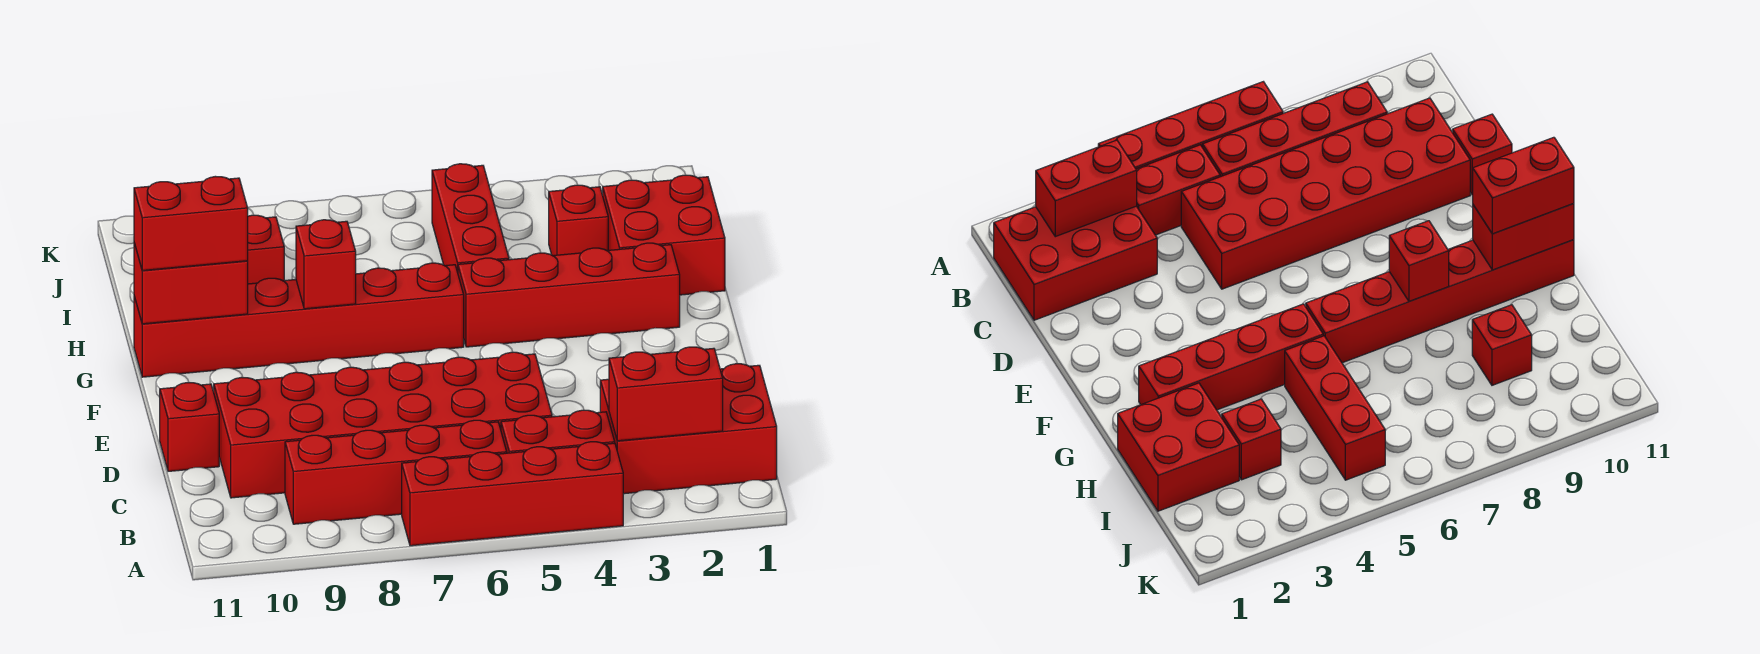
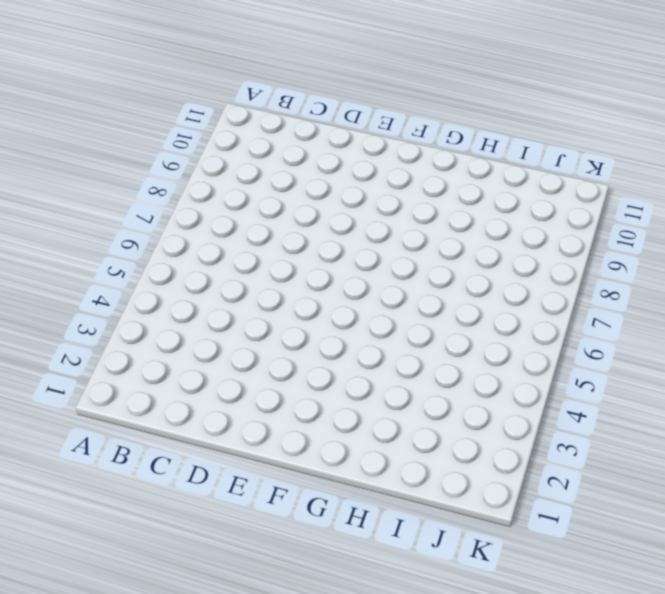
none -> red brick A4:A7 level 1
none -> red brick B1:C3 level 1
none -> red brick B4:B5 level 1

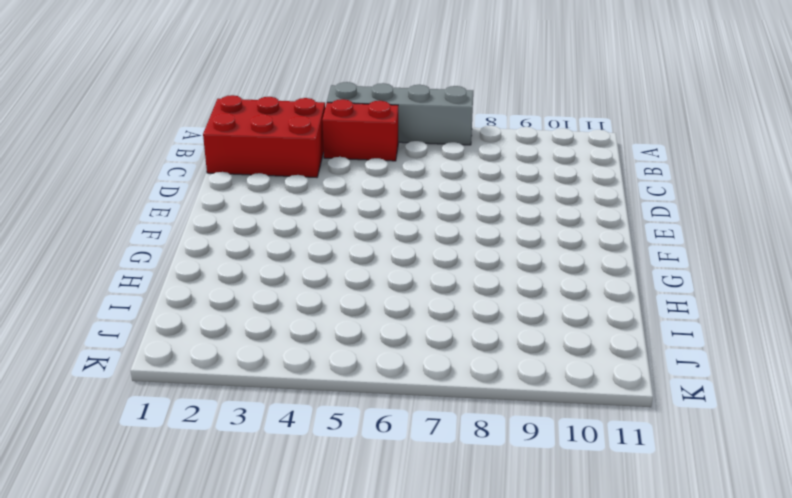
grey brick A4:A7 level 1 -> red brick A4:A7 level 1
none -> red brick B6:B9 level 1
none -> red brick C5:D10 level 1
none -> red brick D11 level 1

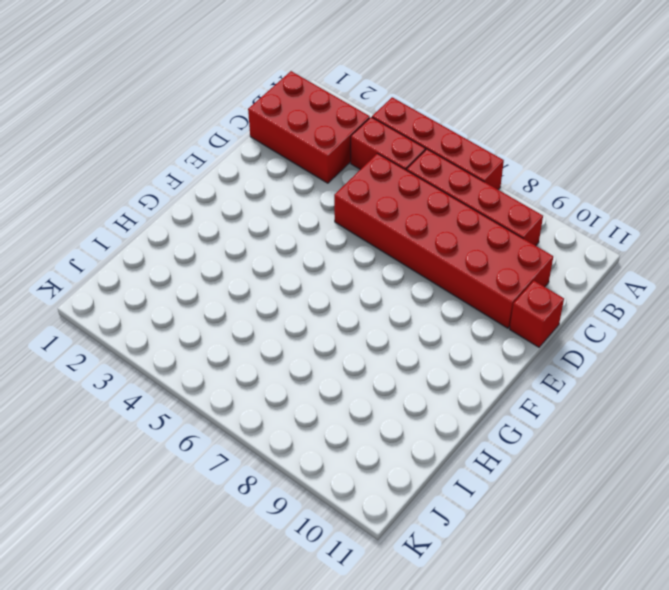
none -> red brick G2:G5 level 1
none -> red brick G6:G11 level 1
none -> red brick H1:I2 level 1

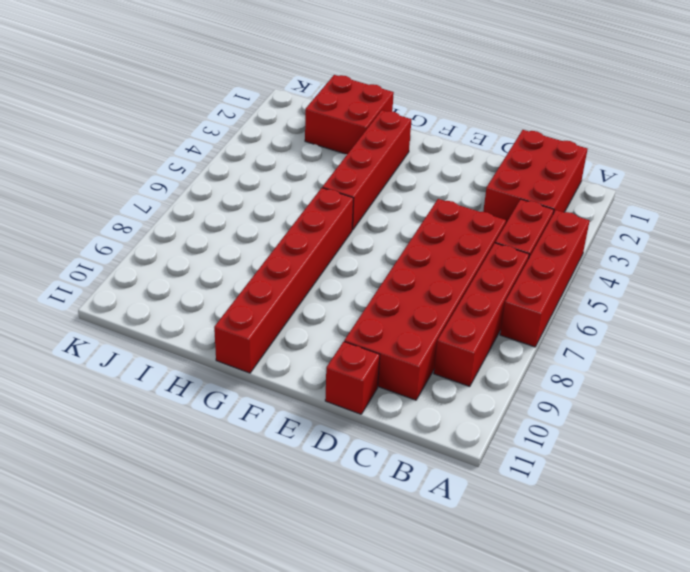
none -> red brick H5:J5 level 1
none -> red brick I3 level 1
none -> red brick I9 level 1

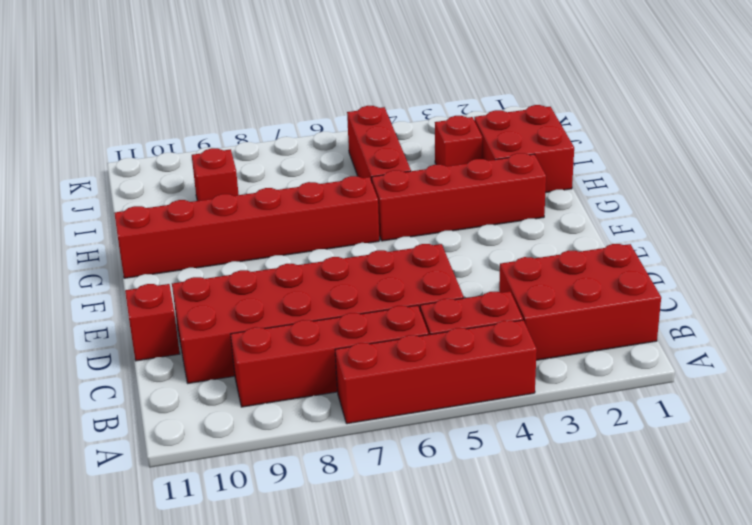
none -> red brick B2:B3 level 2
none -> red brick G8 level 2
none -> red brick G10:G11 level 2

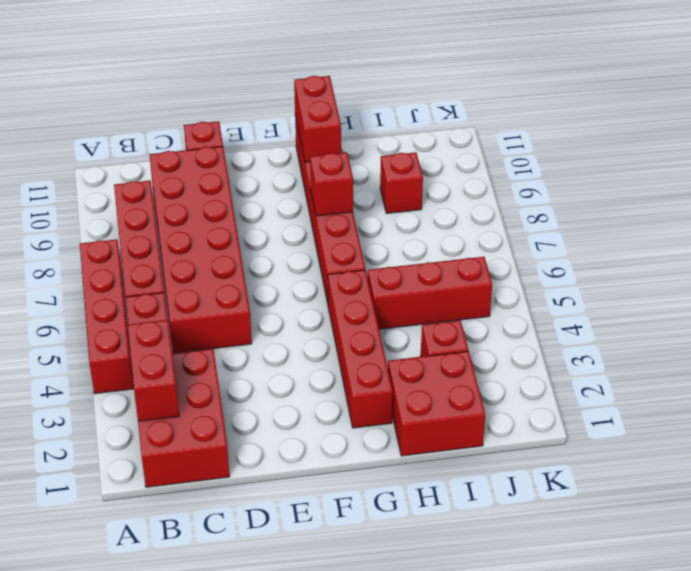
none -> red brick G10:G11 level 3

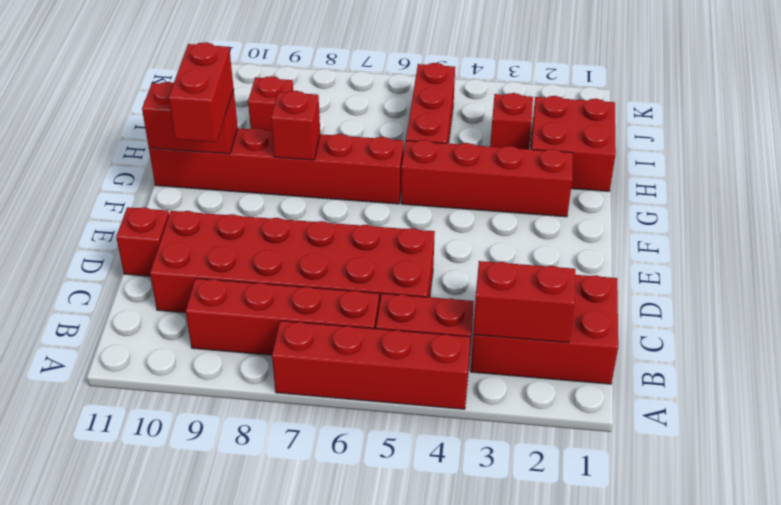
red brick F10:G10 level 3 -> red brick G10:G11 level 3

